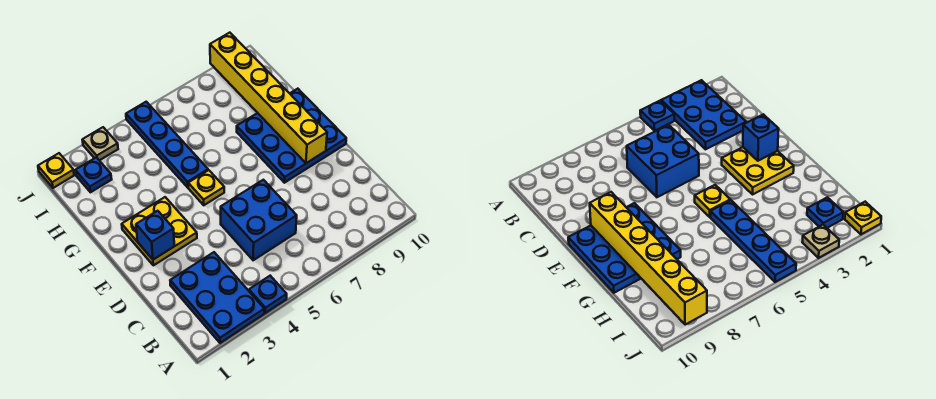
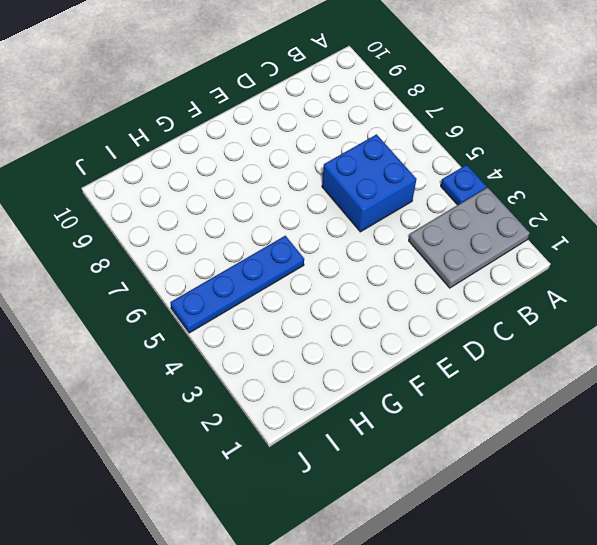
grey plate A2:C3 level 1 -> blue plate A2:C3 level 1
none -> yellow plate E2:F3 level 1
none -> blue plate E8:G10 level 1
none -> yellow plate F5 level 1

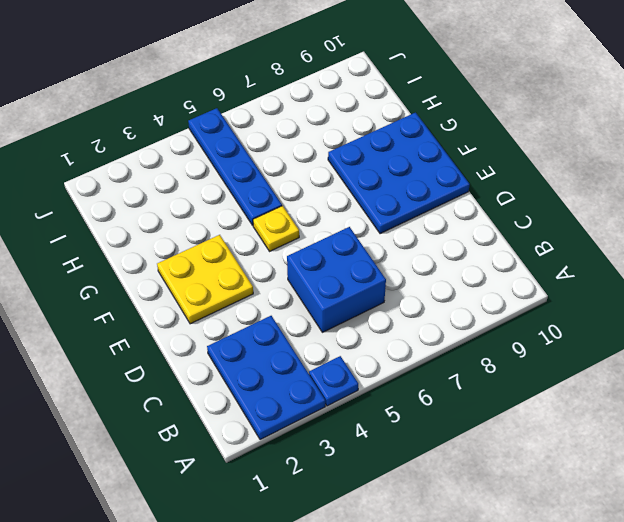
none -> blue plate I2 level 1
none -> yellow plate J1 level 1
none -> tan plate J3 level 1

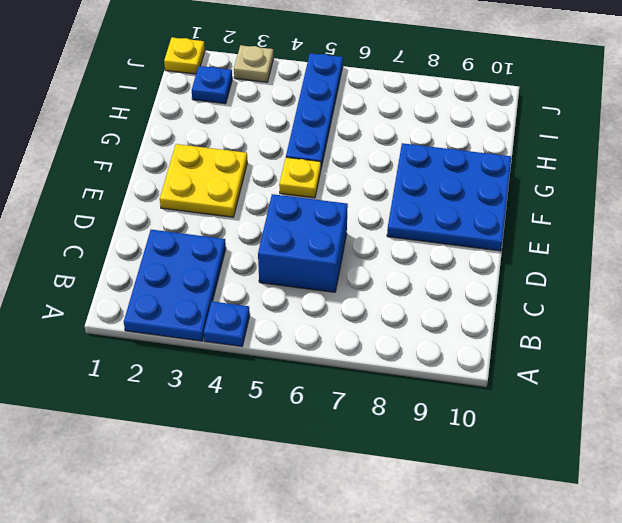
none -> blue brick E2 level 2
none -> yellow brick E9:J9 level 2

